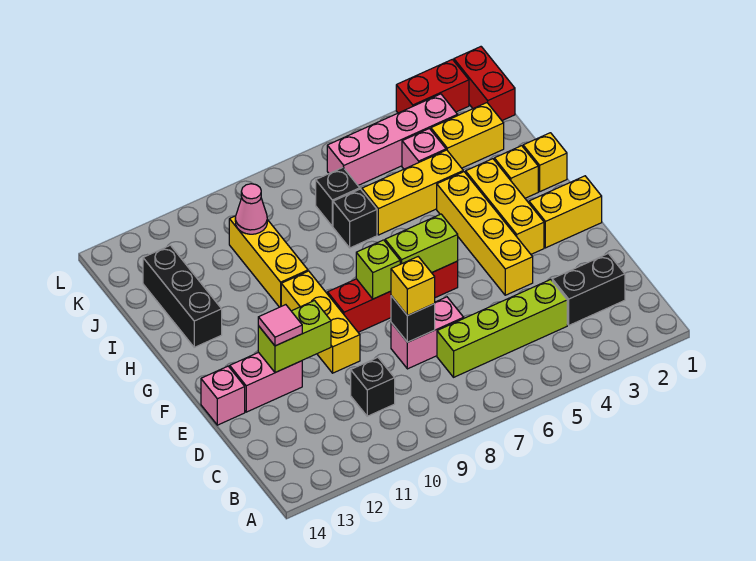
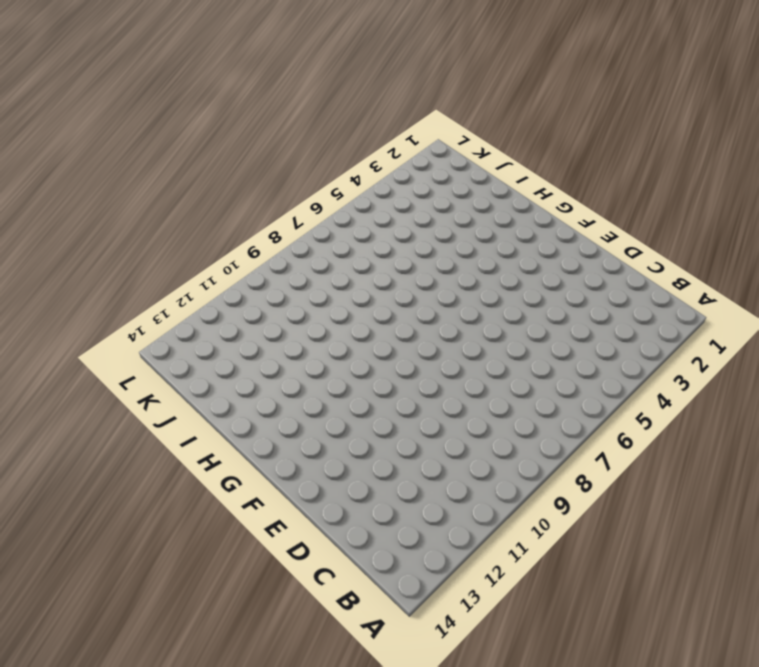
none -> black brick C2:C3 level 1
none -> lime brick C4:C7 level 1
none -> black brick C10 level 1
none -> pink brick D7:D8 level 1

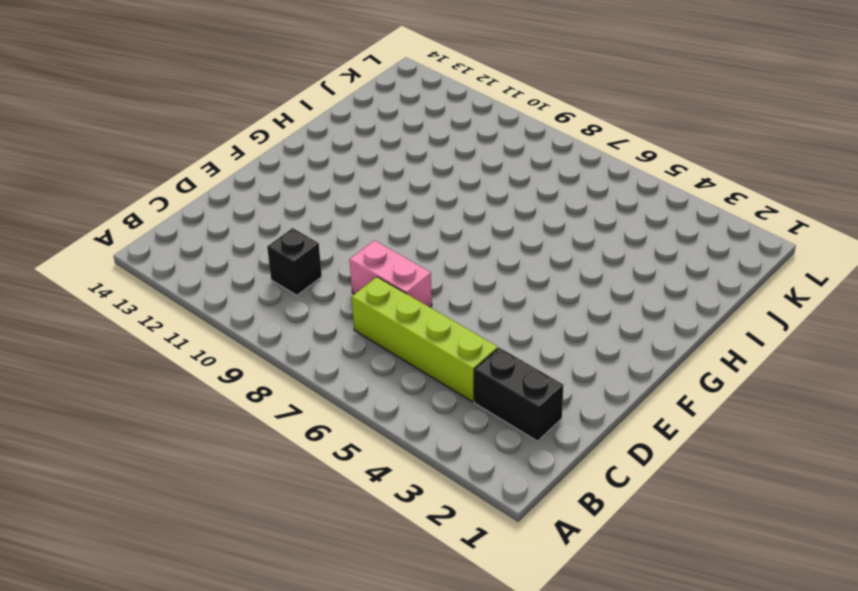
none -> yellow brick E4:H4 level 1
none -> yellow brick E10:G10 level 1
none -> pink brick E12:E13 level 1
none -> pink brick E14 level 1

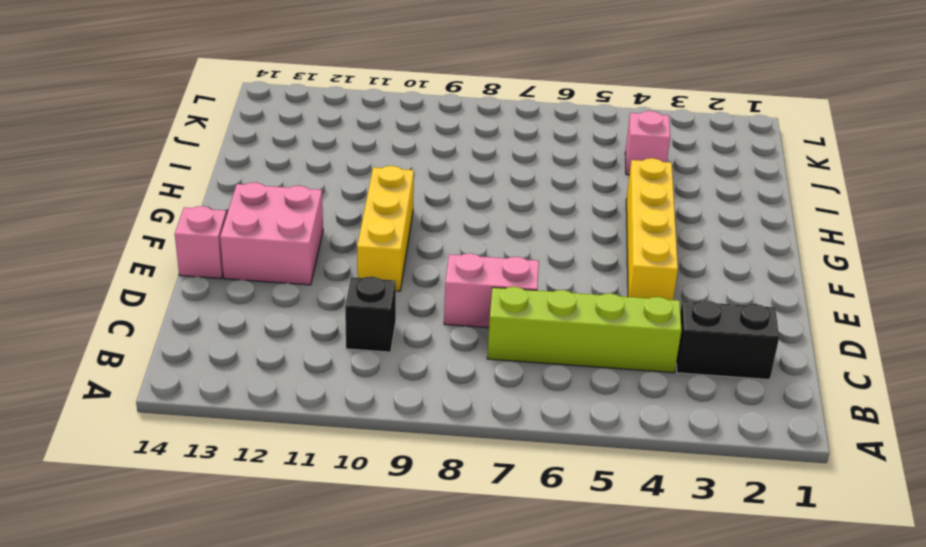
pink brick E12:F13 level 1 -> pink brick E12:E13 level 1
none -> yellow brick F1:F2 level 1
none -> yellow brick F3:H3 level 1
none -> red brick F6:F9 level 1
none -> yellow brick H1 level 1

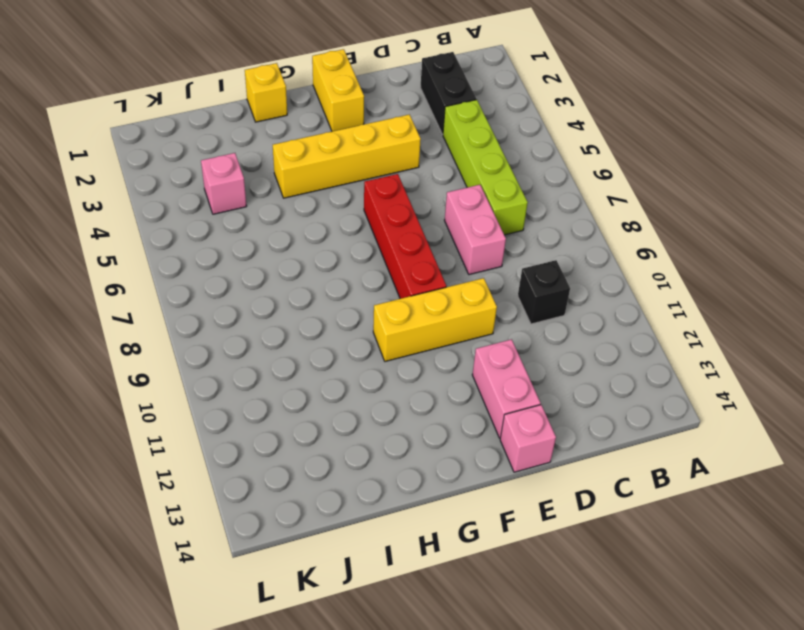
none -> yellow brick F3:H3 level 1
none -> yellow brick H2 level 1
none -> yellow brick H10:J10 level 1
none -> black brick H13:J13 level 1

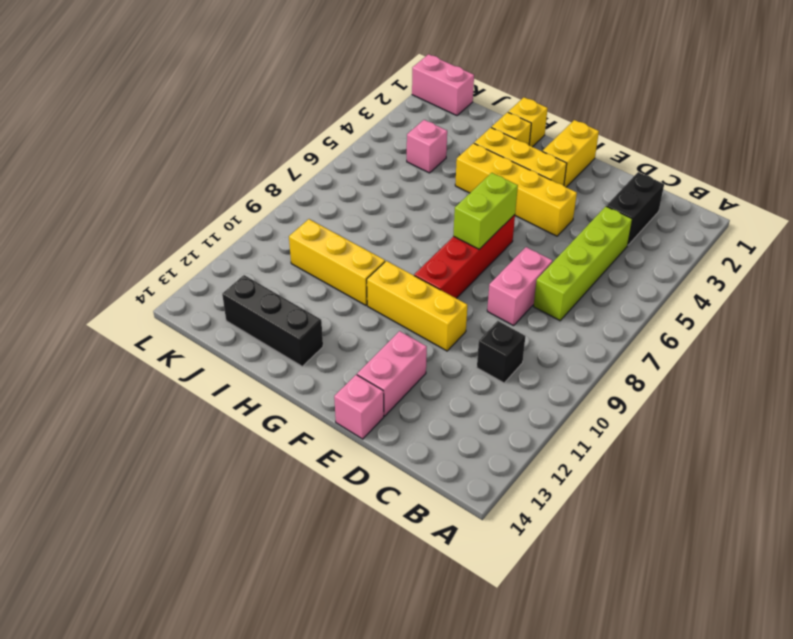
pink brick K1:L1 level 1 -> red brick K1:L1 level 1
none -> yellow brick I4:I6 level 1
none -> black brick I7 level 1
none -> yellow brick J2:J3 level 1
none -> black brick J7 level 1

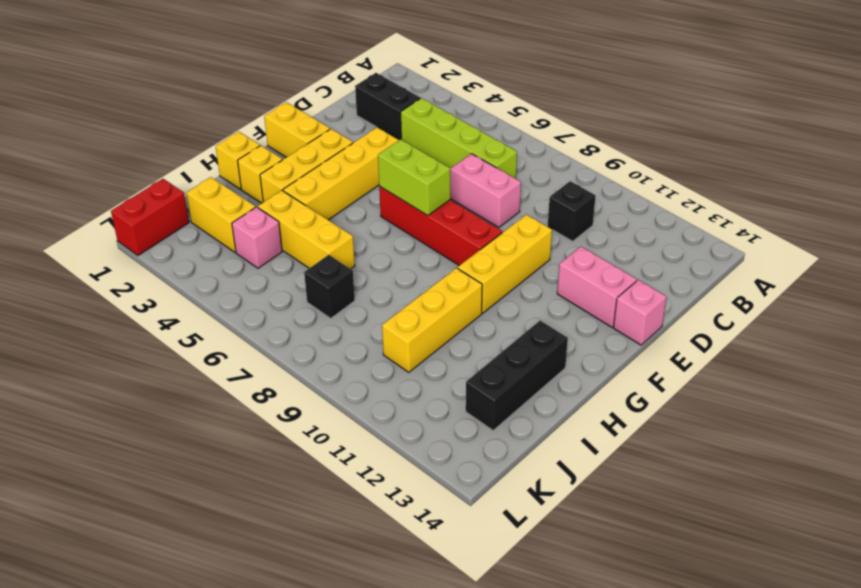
none -> black brick I7 level 1
none -> pink brick K3:K6 level 1
none -> red brick L2:L3 level 1
none -> black brick D8 level 2

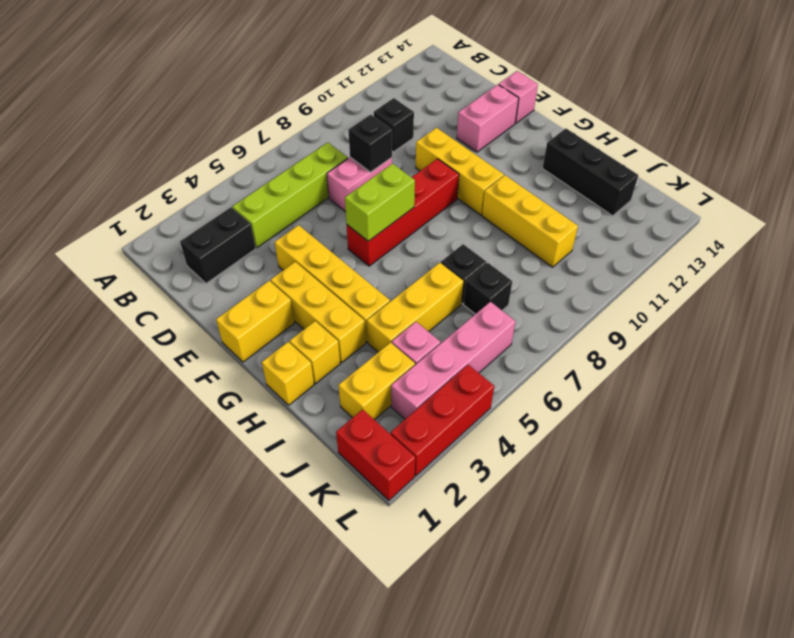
red brick L2:L4 level 1 -> red brick L2:L3 level 1
none -> lime brick E11:E12 level 2
none -> lime brick F8 level 2
none -> pink cone J10 level 2
none -> yellow brick D8 level 3

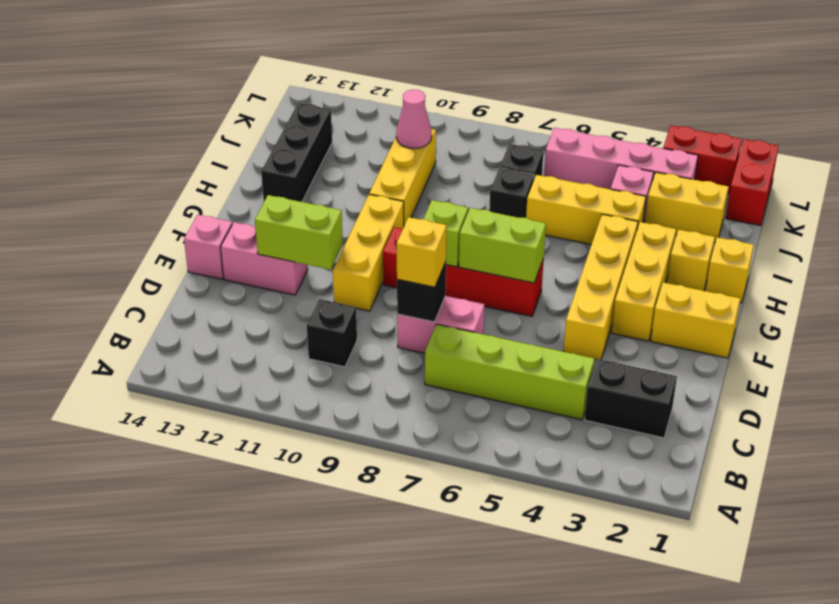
none -> pink tile E12 level 3

